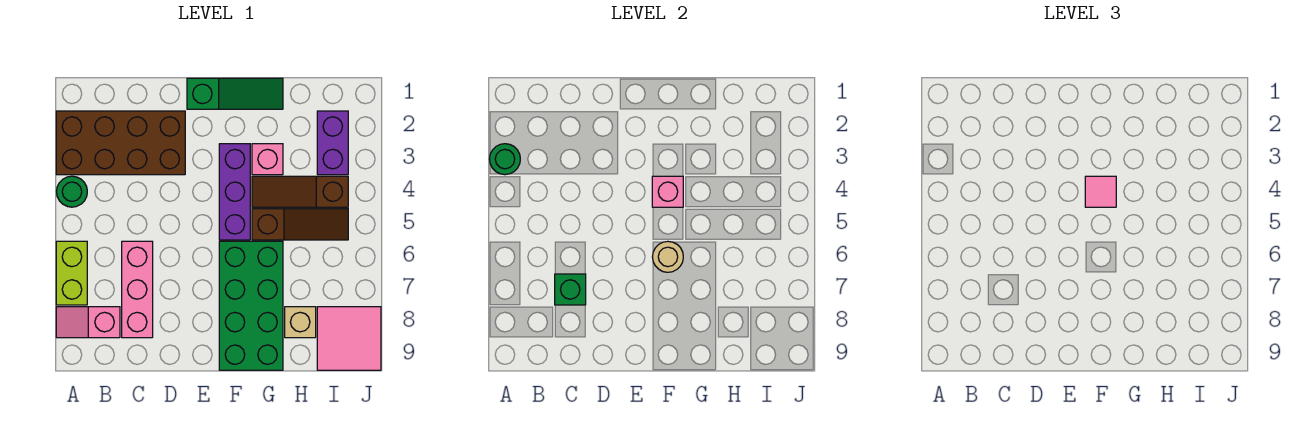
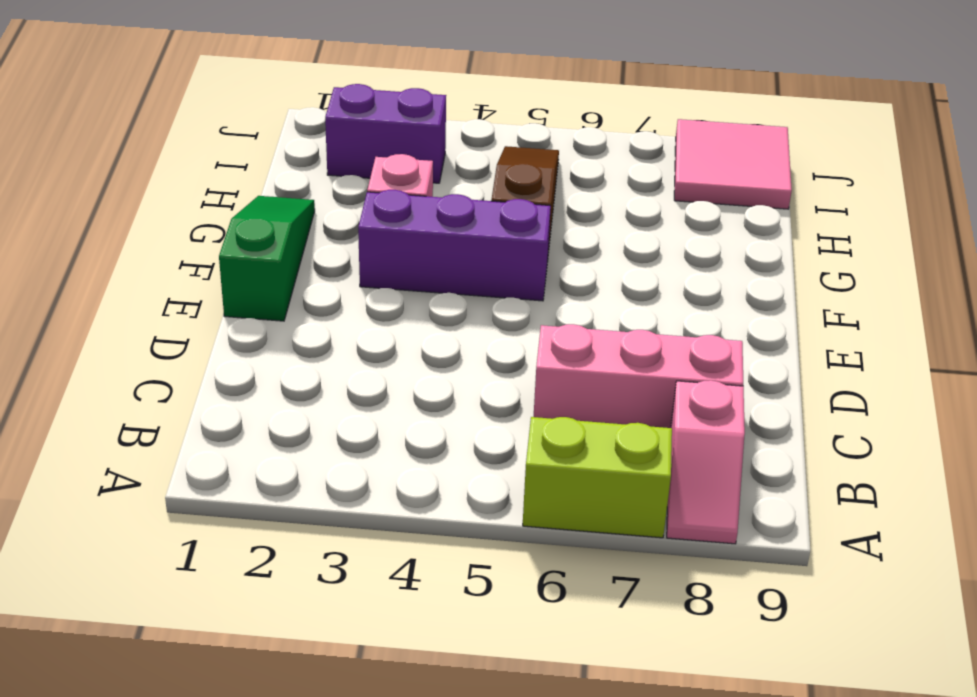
none -> brown brick A2:D3 level 1
none -> green round brick A4 level 1
none -> green brick F6:G9 level 1

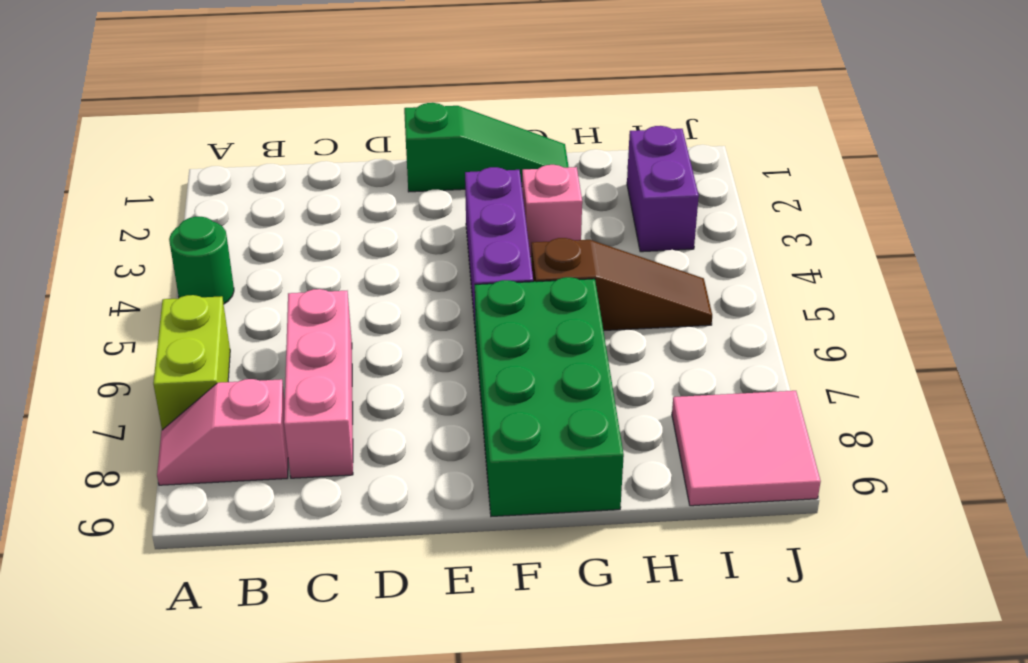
none -> brown brick A2:D3 level 1
none -> brown slope G4:I4 level 1 top I
none -> tan brick H8 level 1

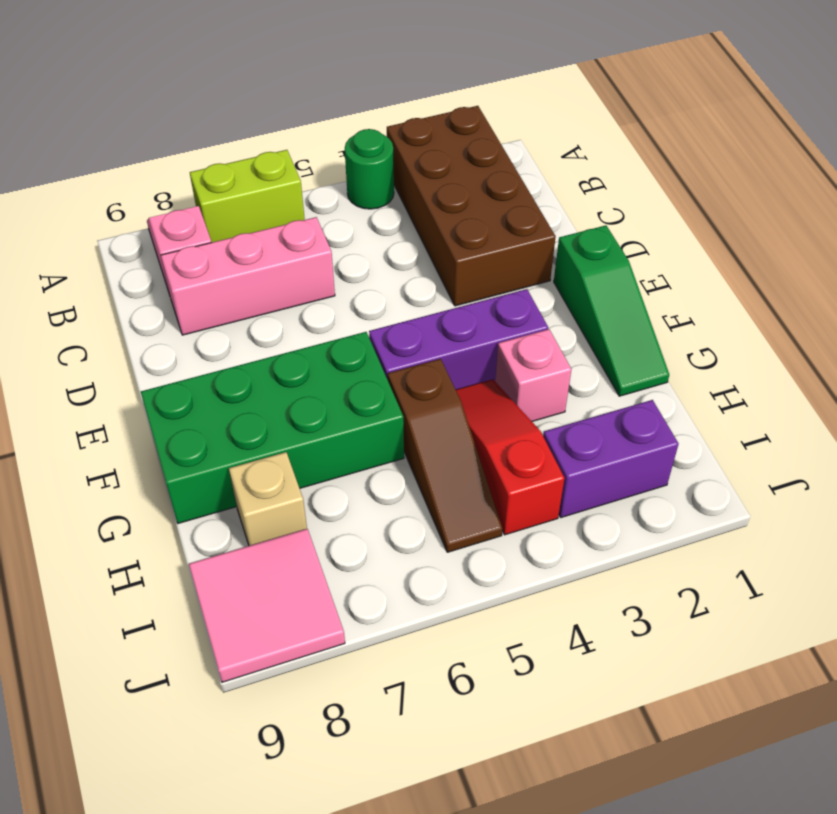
red slope G4:I4 level 1 top I -> brown slope G4:I4 level 1 top I
none -> green round brick A3 level 2
none -> green brick C7 level 2
none -> pink brick F4 level 2

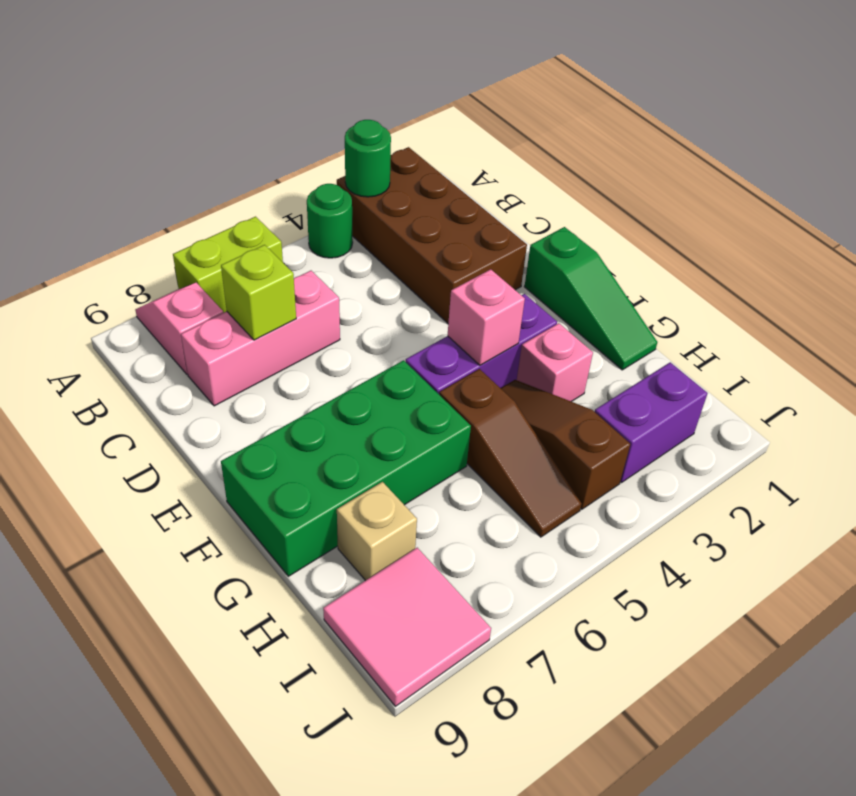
lime brick C7 level 2 -> green brick C7 level 2
none -> tan round brick F6 level 2
none -> pink tile F4 level 3

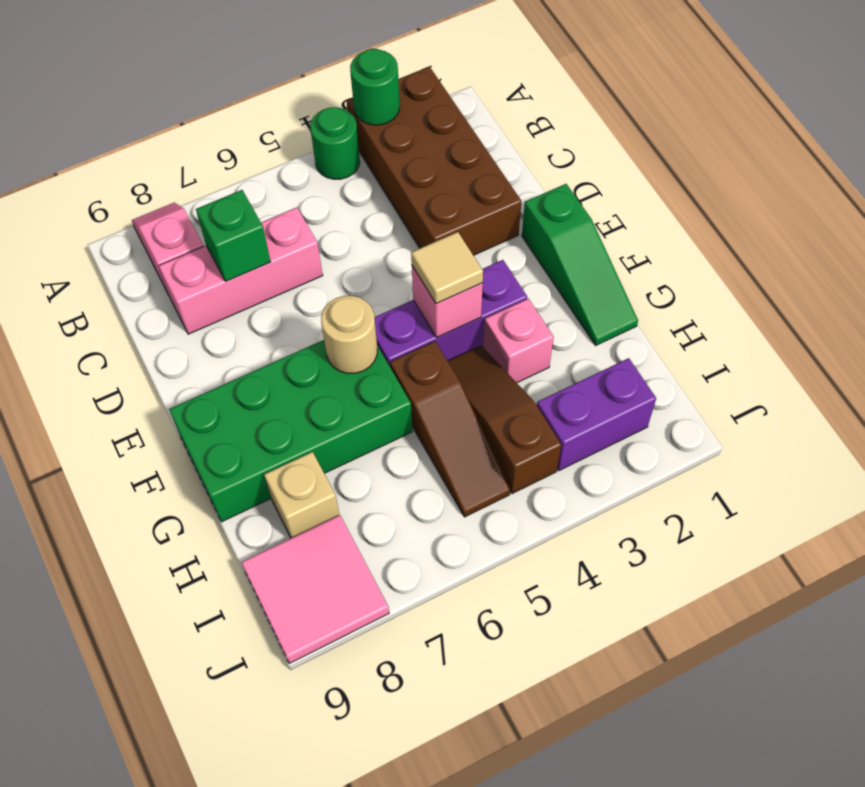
tan tile F4 level 3 -> pink tile F4 level 3
none -> lime brick A6:A7 level 1

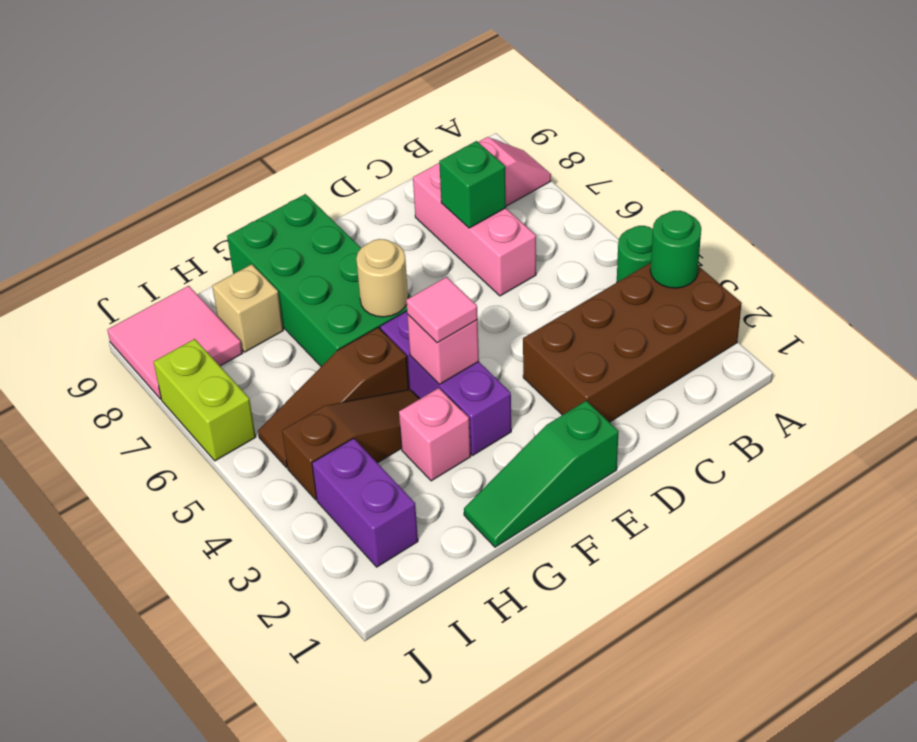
lime brick J6:J7 level 1 -> lime brick A6:A7 level 1

